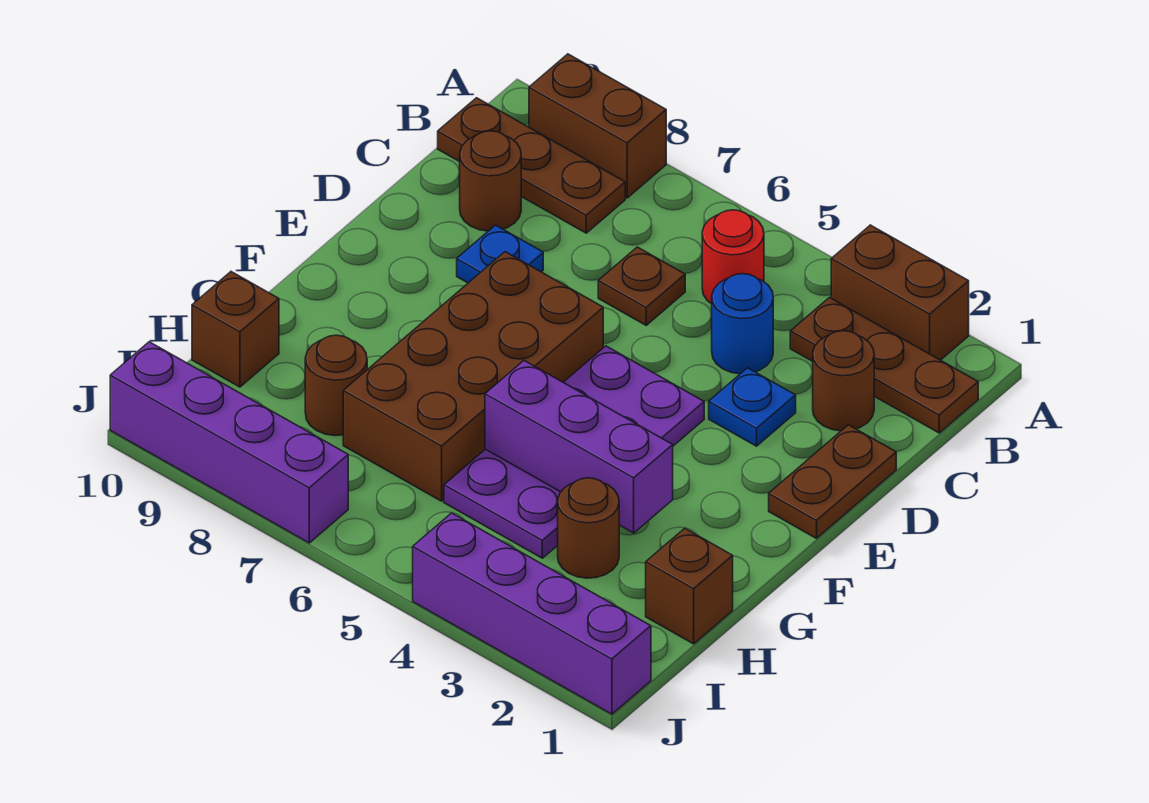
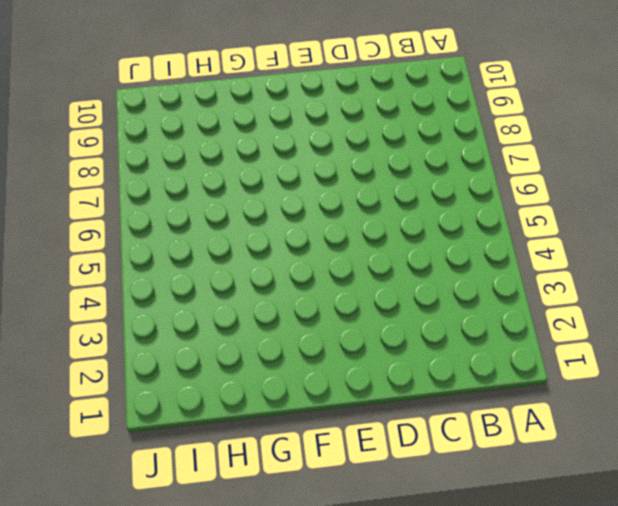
none -> brown brick A2:A3 level 1
none -> brown brick A8:A9 level 1
none -> brown plate B1:B3 level 1

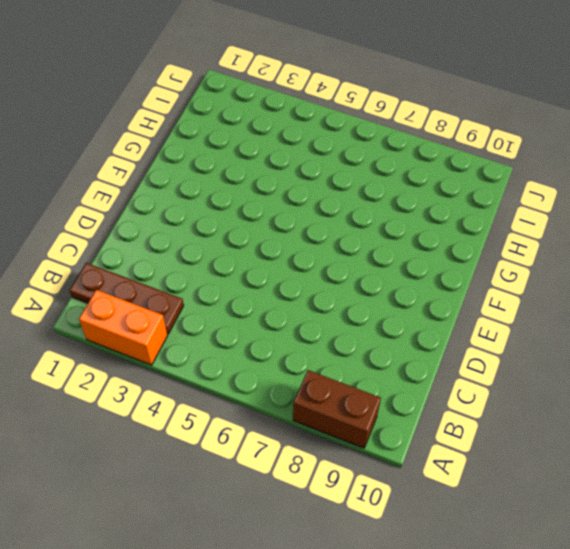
orange brick A2:A3 level 1 -> brown brick A2:A3 level 1
none -> red round brick B5 level 1
none -> brown plate B8:B10 level 1
none -> brown round brick C2 level 1

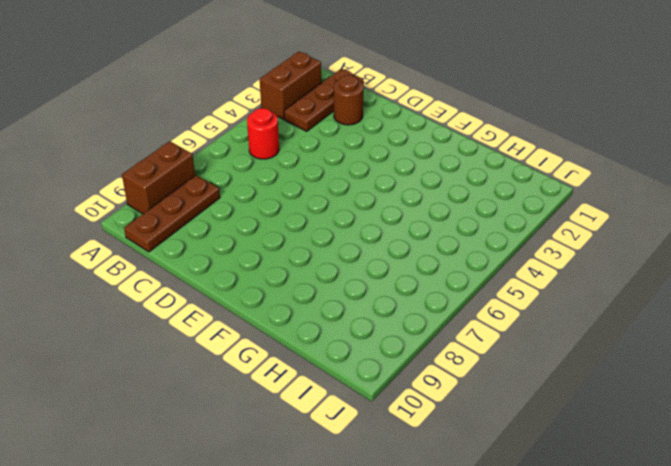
none -> blue round brick C4 level 1
none -> brown plate C6 level 1
none -> brown round brick C9 level 1

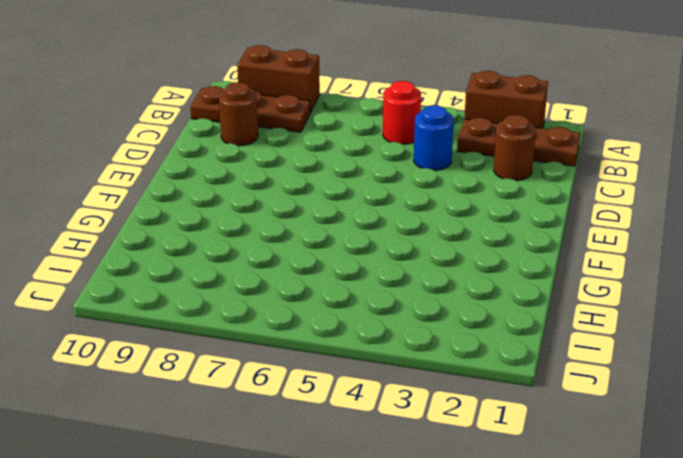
none -> brown plate C6 level 1
none -> brown plate D1:E1 level 1
none -> blue plate D3 level 1

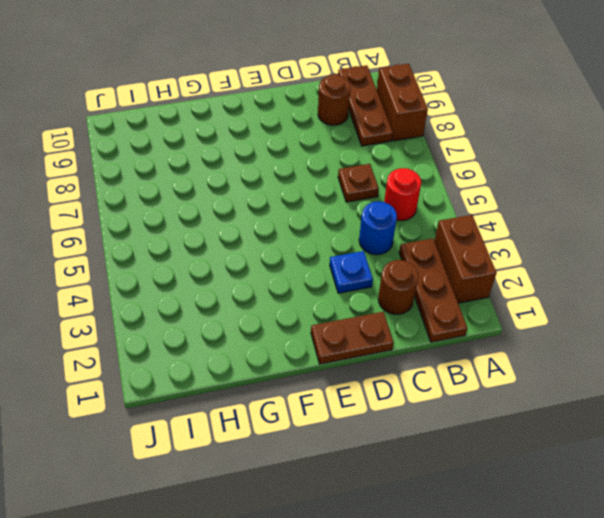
none -> blue plate D8 level 1
none -> purple plate E4:H5 level 1
none -> brown brick E6:H7 level 1

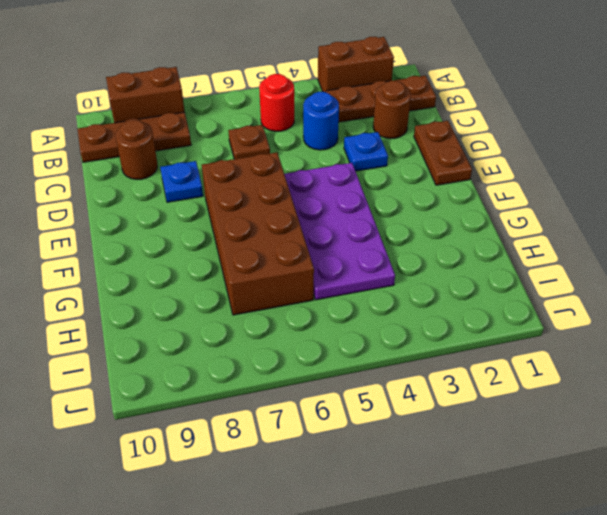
none -> brown brick H1 level 1
none -> brown round brick H3 level 1
none -> brown round brick H8 level 1

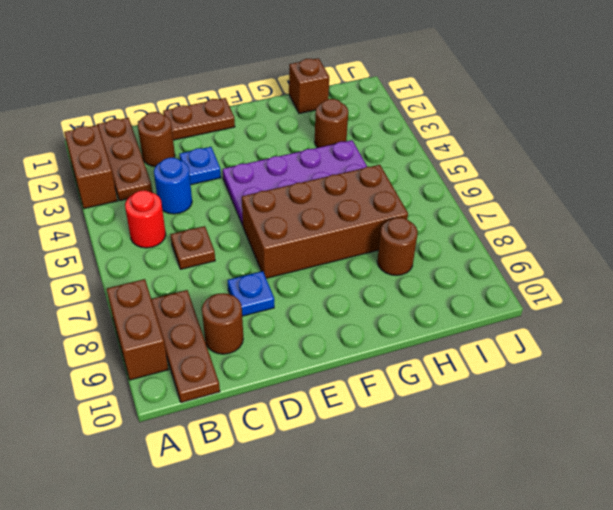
none -> brown brick H10 level 1
none -> purple brick J1:J4 level 1
none -> purple brick J7:J10 level 1

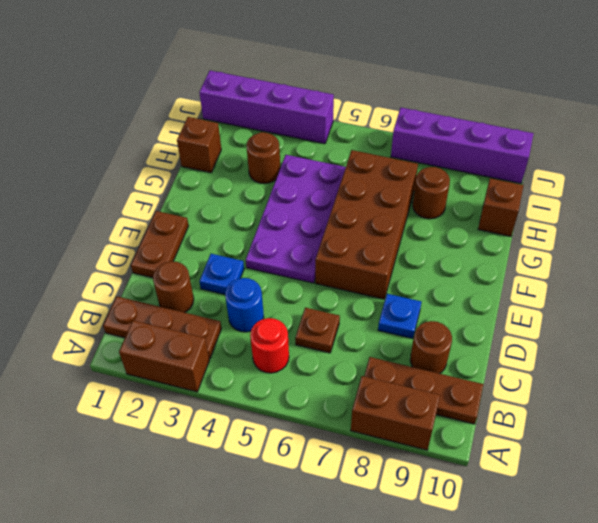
none -> purple brick G3:G5 level 2

